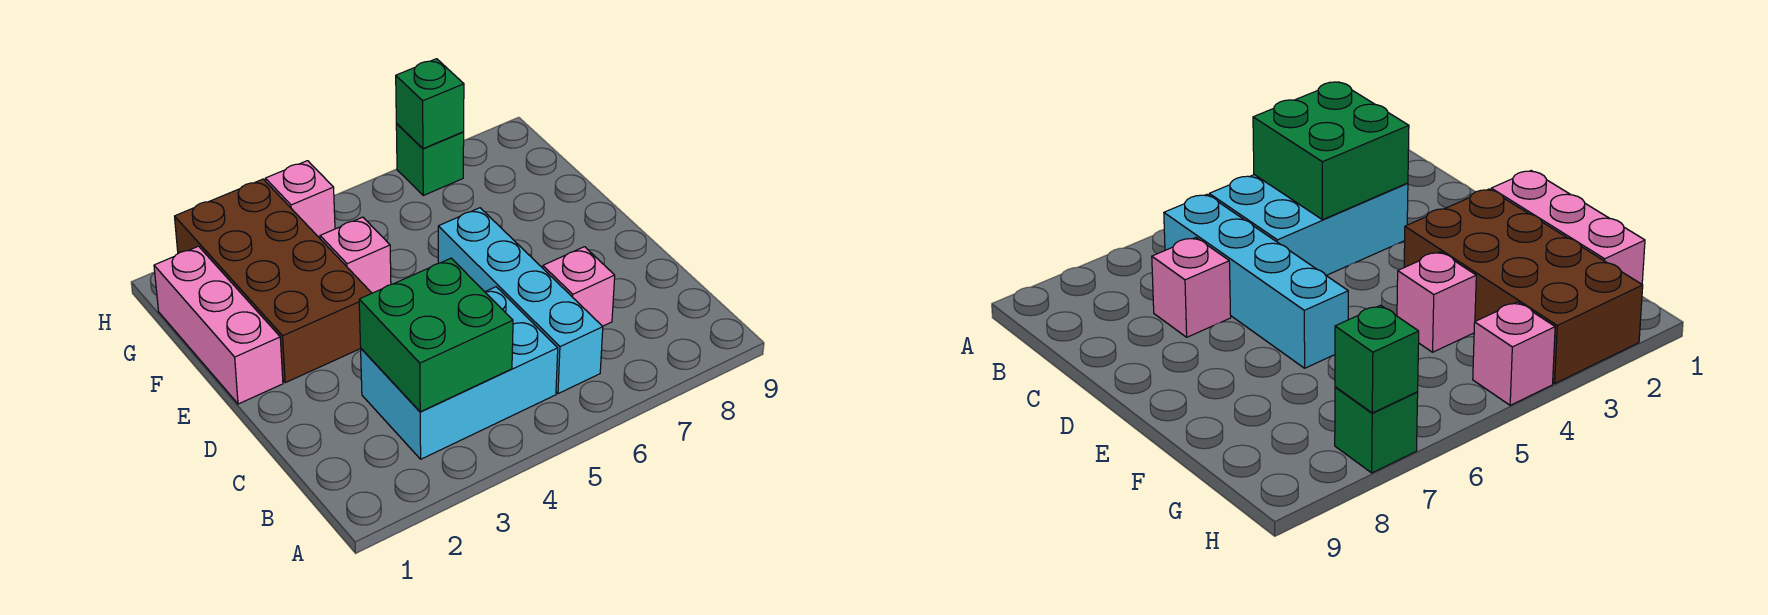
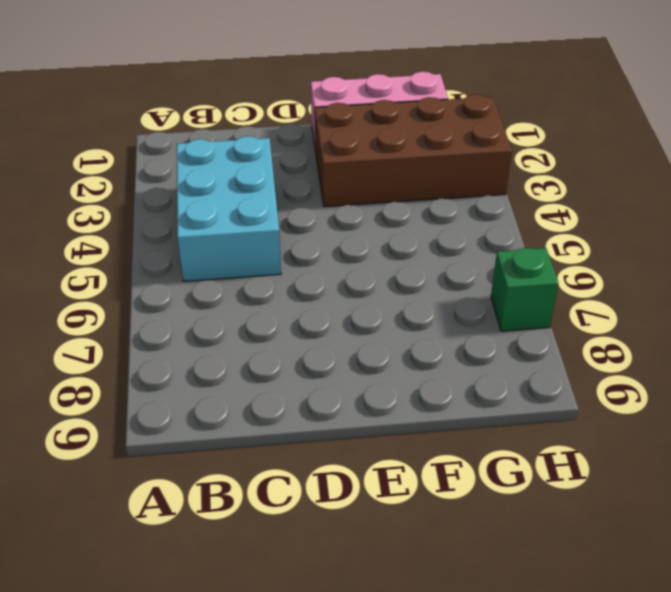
none -> cyan brick B6:E6 level 1
none -> pink brick C7 level 1

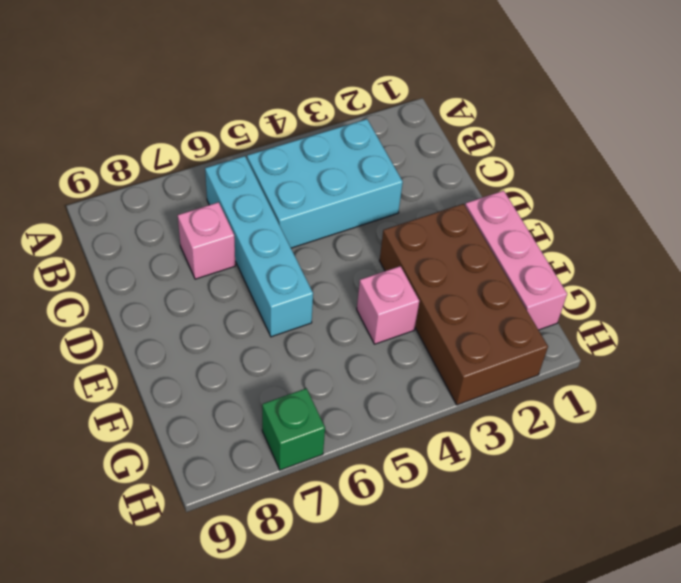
none -> pink brick H4 level 1
none -> green brick B3:C4 level 2

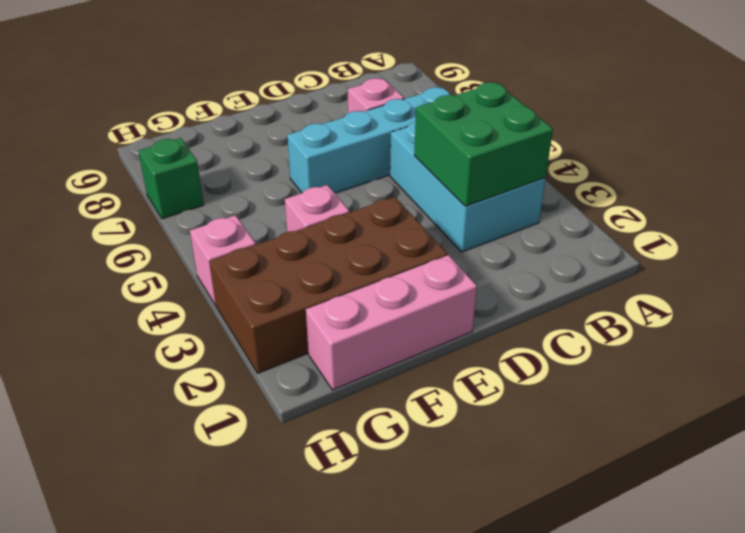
none -> green brick H7 level 2

